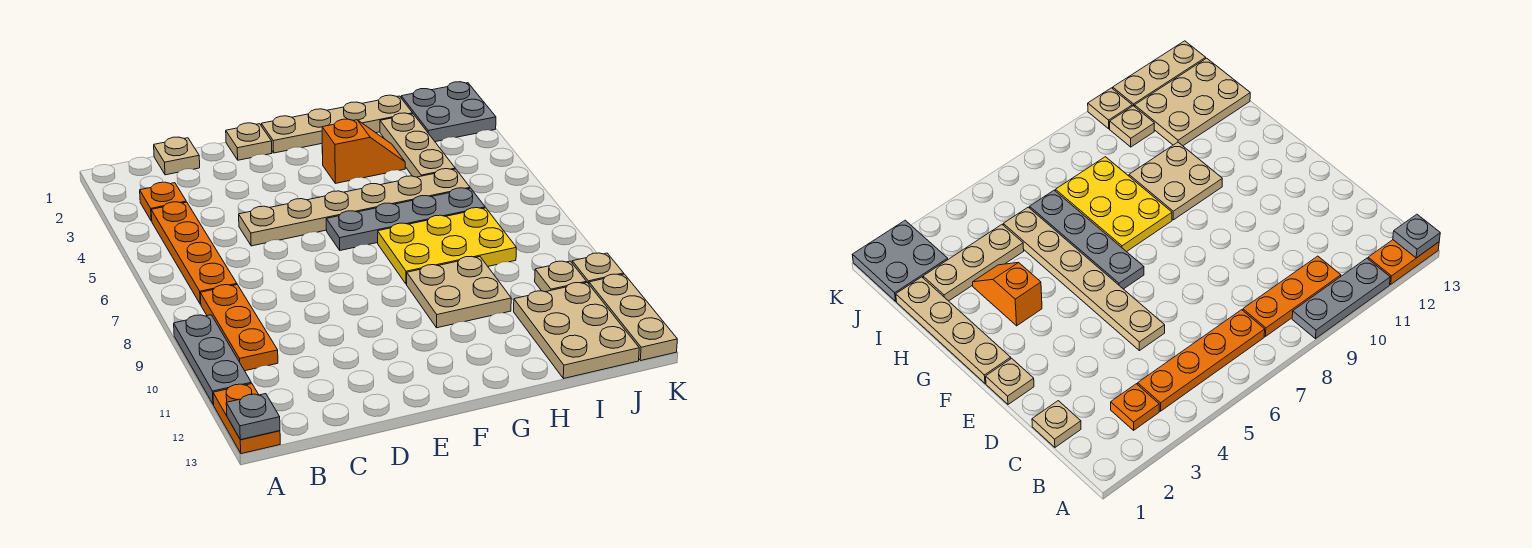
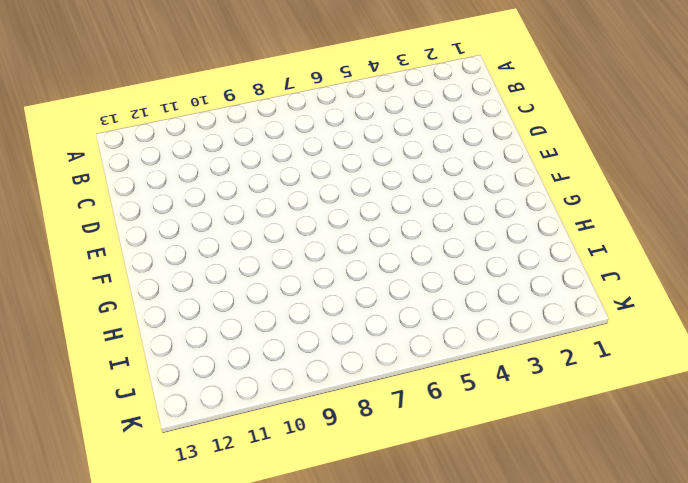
none -> grey plate A9:A11 level 1
none -> orange plate A12:A13 level 1
none -> orange plate B3 level 1

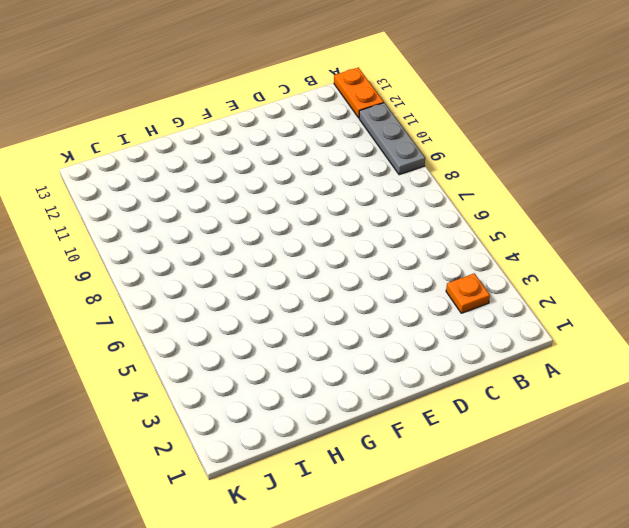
none -> orange plate B4:B7 level 1
none -> orange plate B8:B10 level 1
none -> tan plate C1 level 1

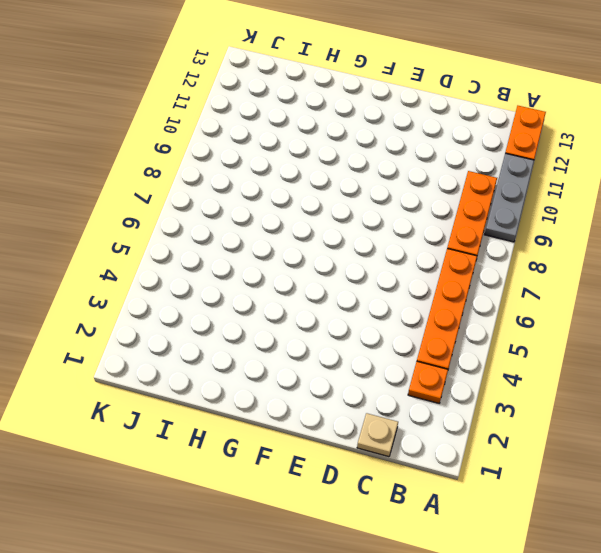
none -> tan plate D5:I5 level 1
none -> tan plate E1 level 1
none -> tan plate F1:I1 level 1

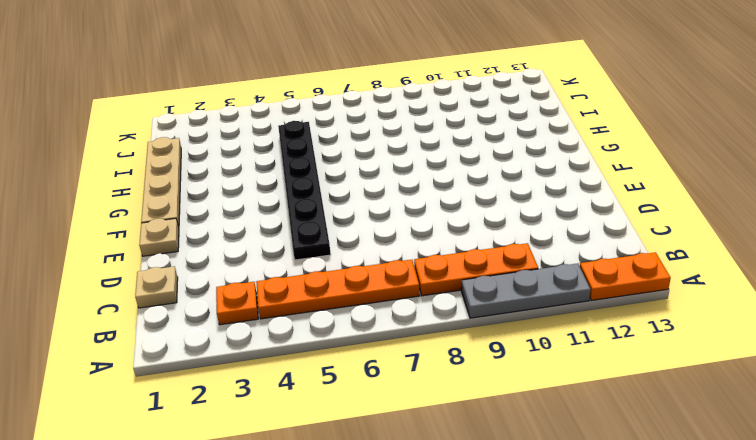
black plate D5:I5 level 1 -> tan plate D5:I5 level 1
none -> grey plate F6:I6 level 1
none -> orange slope G3:H3 level 1 top G
none -> yellow plate G7:I8 level 1

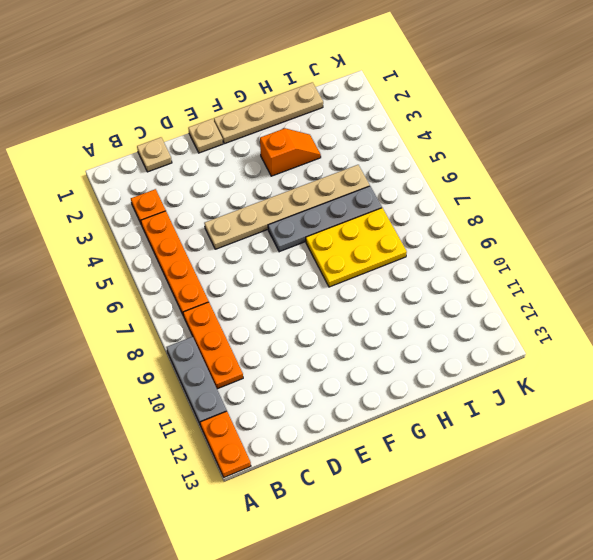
none -> tan plate G9:H10 level 1
none -> tan plate I2:I4 level 1
none -> tan plate I11:J13 level 1

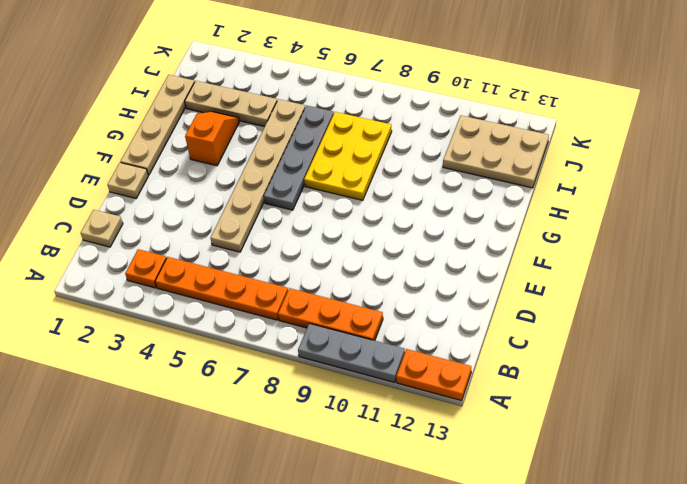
none -> tan plate G9:H10 level 1
none -> grey plate J1:K2 level 1
none -> tan plate J10 level 1

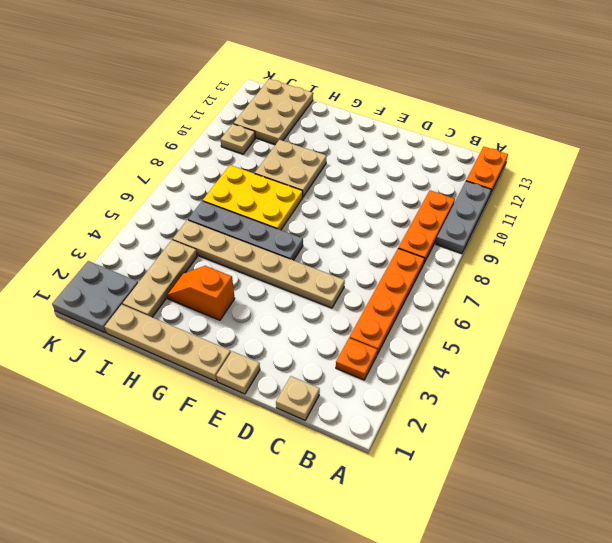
none -> tan plate K10 level 1
none -> tan plate K11:K13 level 1
none -> grey plate A13 level 2

